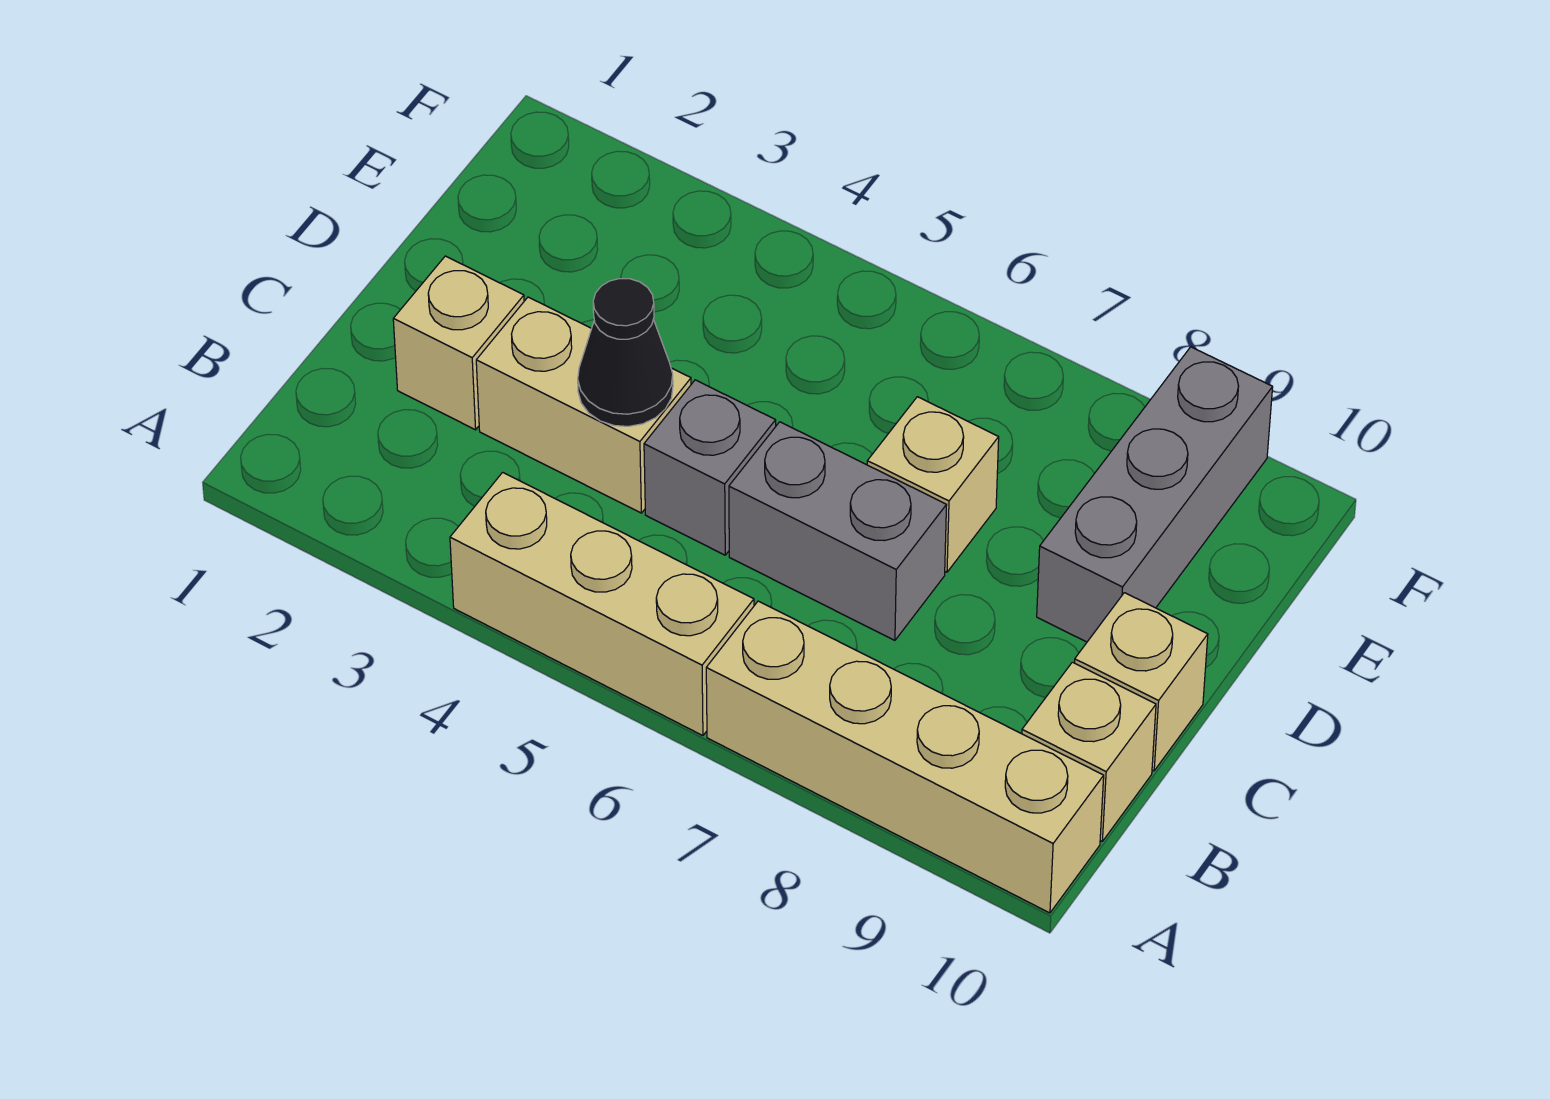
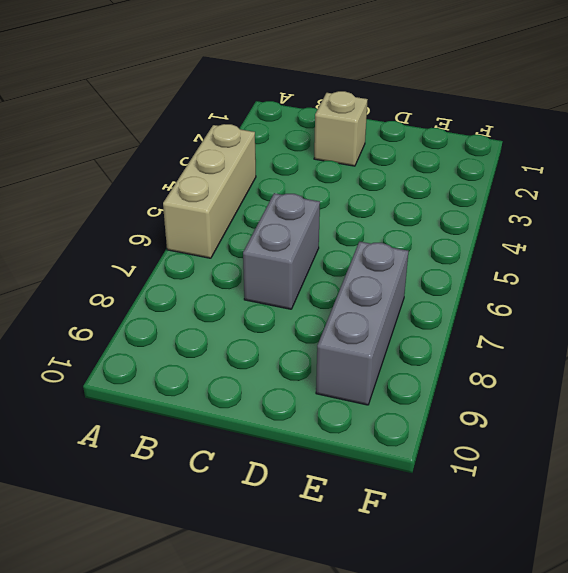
grey brick E7:E9 level 1 -> grey brick D9:F9 level 1
none -> tan brick A7:A10 level 1
none -> tan brick B10 level 1

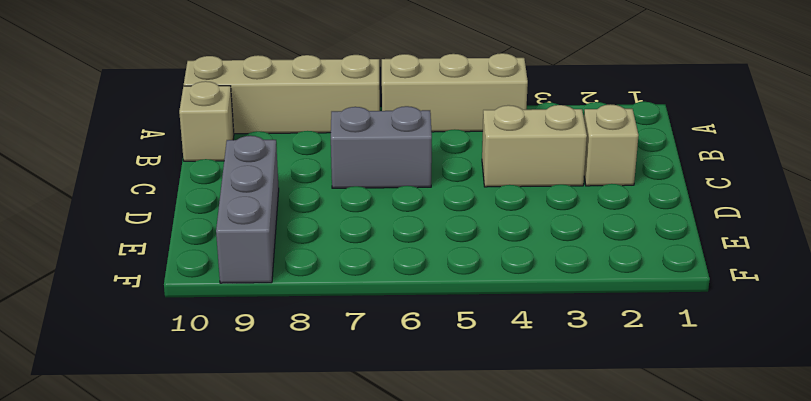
none -> grey brick C5 level 1
none -> tan brick C10 level 1

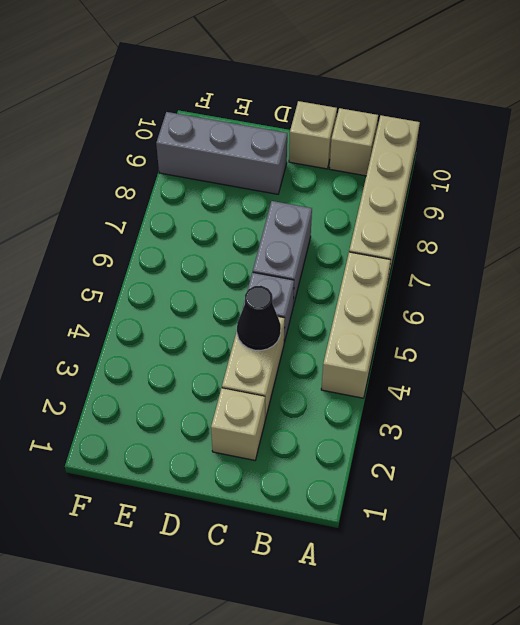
none -> tan brick D7 level 1

